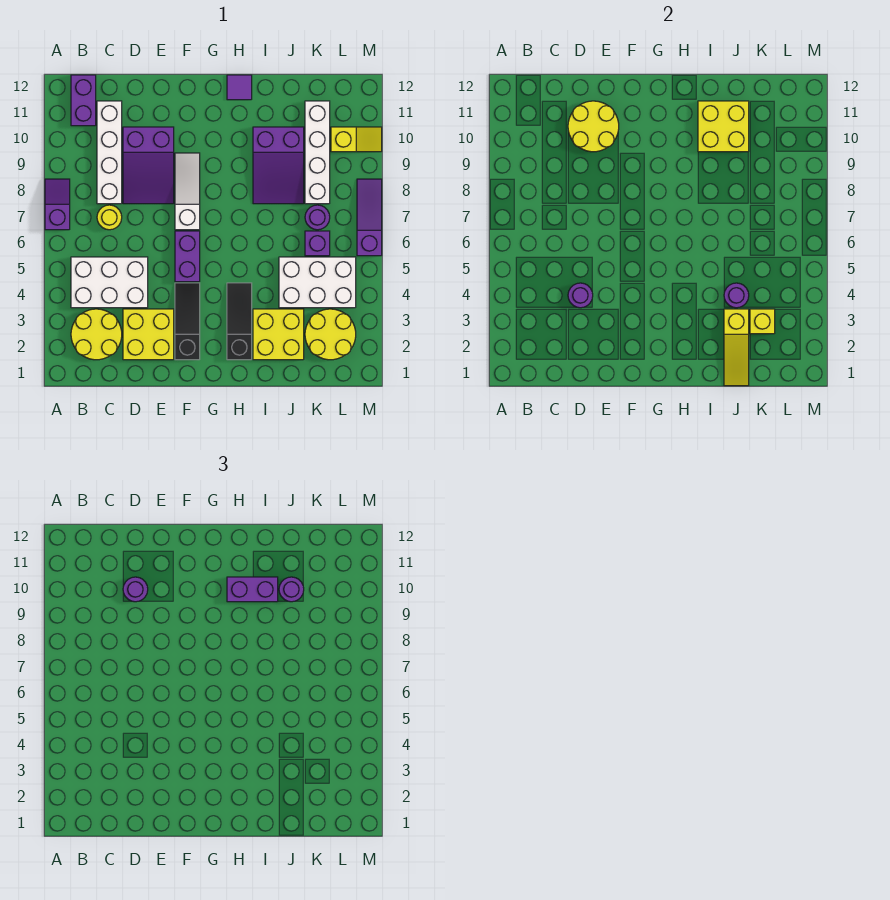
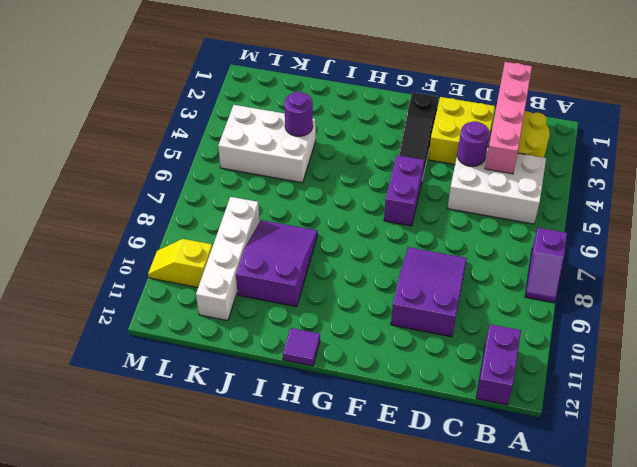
pink brick C1:C4 level 2 -> none
none -> yellow round brick C7 level 1
none -> white brick C8:C11 level 1
none -> white slope F7:F9 level 1 top 7
none -> black slope H2:H4 level 1 top 2

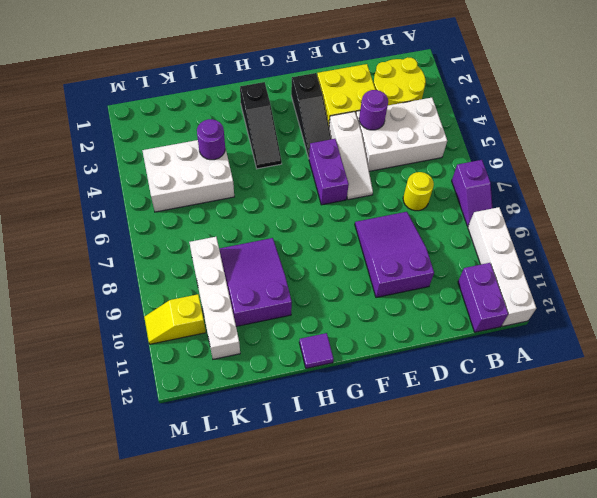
white brick A9:A12 level 1 -> white brick C8:C11 level 1
white slope E4:E6 level 1 top 4 -> white slope F7:F9 level 1 top 7
none -> yellow brick I2:J3 level 1
none -> yellow round brick K2:L3 level 1
none -> purple brick K6 level 1
none -> purple round brick K7 level 1

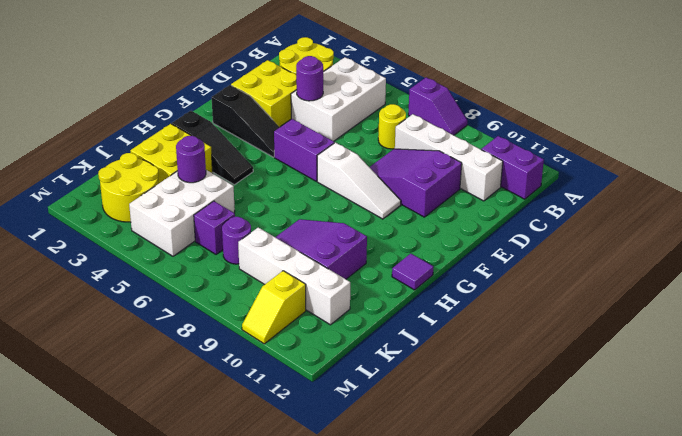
none -> purple slope M6:M8 level 1 top 6
none -> yellow round brick D10:E11 level 2
none -> yellow brick I10:J11 level 2
none -> yellow slope J1:J3 level 2 top 3

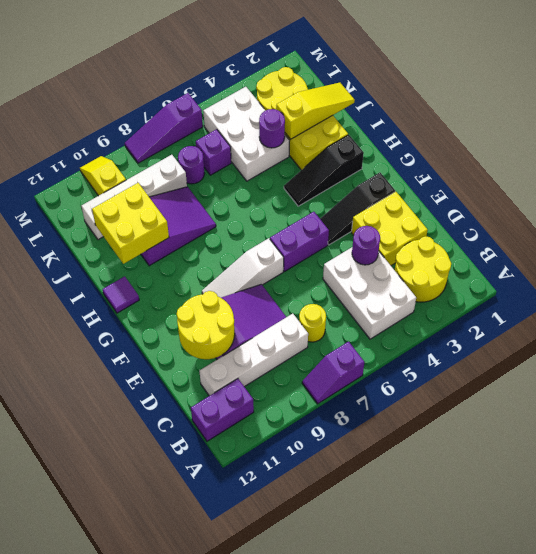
none -> yellow brick K3 level 2
none -> purple round brick D10 level 3
none -> purple brick H10:I10 level 3
none -> purple round brick J10 level 3

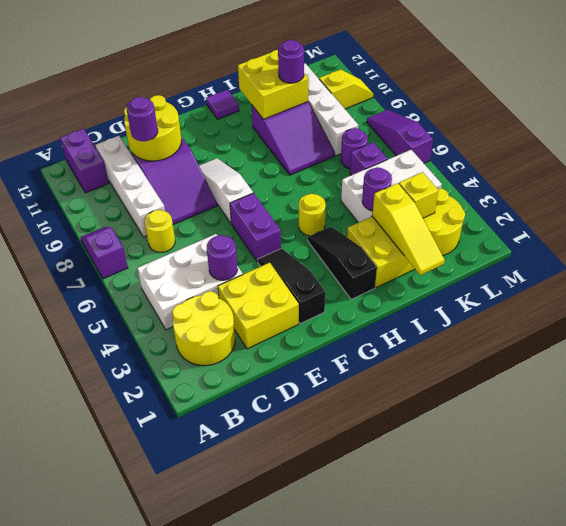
yellow round brick H5 level 1 -> none
none -> purple brick H10:I10 level 3

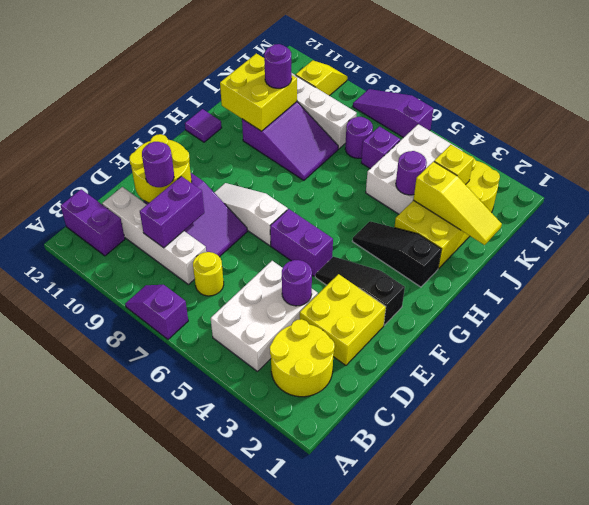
purple brick C9:D9 level 2 -> purple brick H10:I10 level 3

